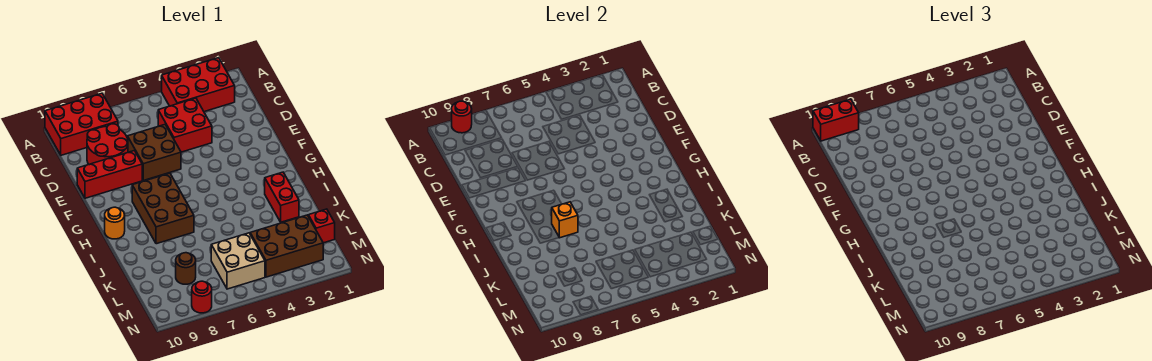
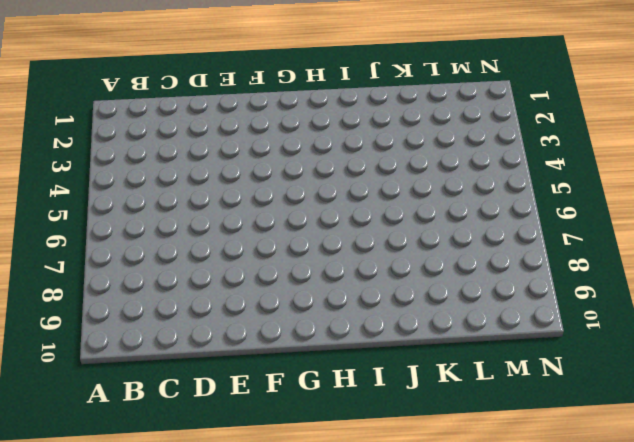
none -> red brick A2:B4 level 1
none -> red brick A8:B10 level 1
none -> red brick C4:D5 level 1

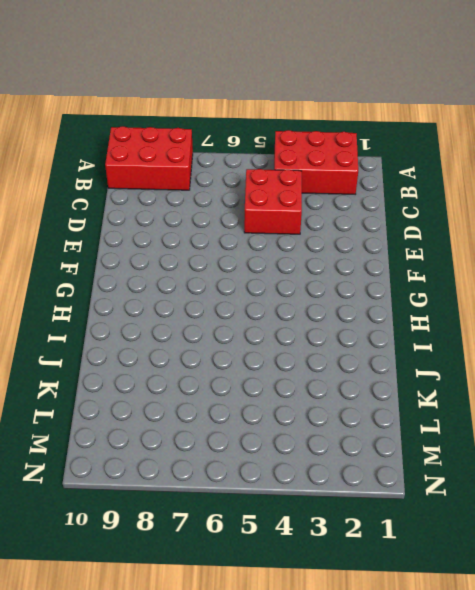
none -> red round brick C8:D9 level 1
none -> brown brick D6:E7 level 1
none -> red brick E8:E10 level 1

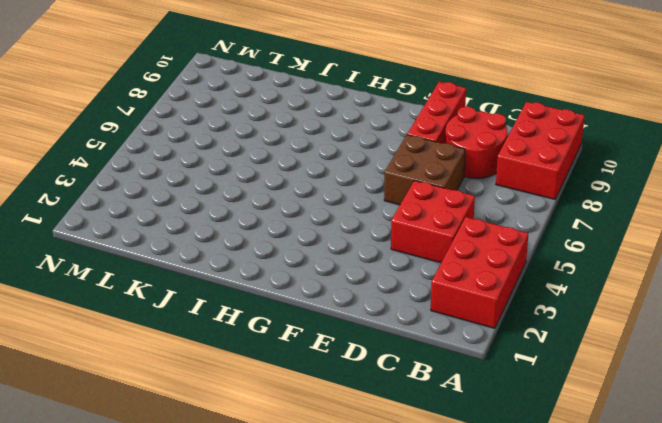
none -> brown brick G7:I8 level 1
none -> orange round brick H10 level 1
none -> red brick I2:J2 level 1

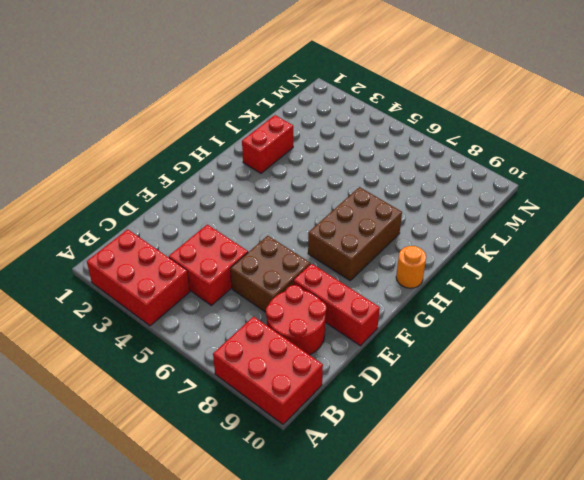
none -> red brick L1 level 1
none -> brown brick L2:M4 level 1
none -> tan brick L5:M6 level 1

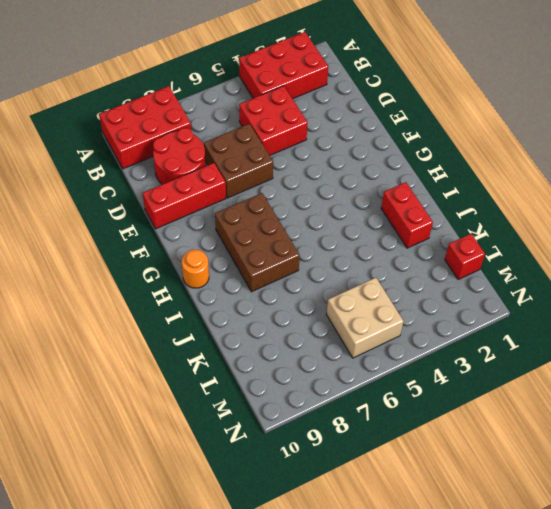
none -> brown brick L2:M4 level 1
none -> brown round brick L8 level 1
none -> red round brick N8 level 1

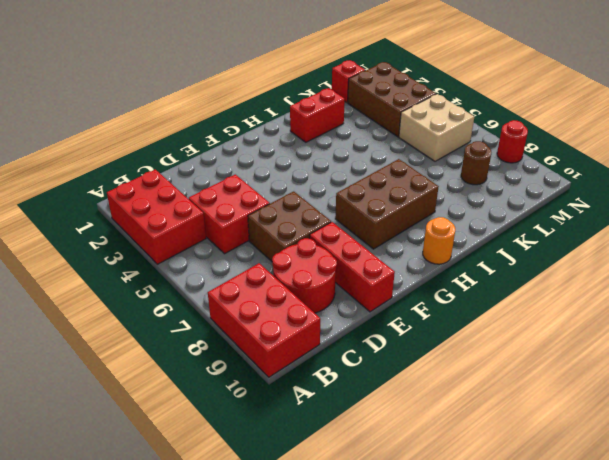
none -> red round brick A9 level 2
none -> orange brick I7 level 2
none -> red brick A9:A10 level 3

